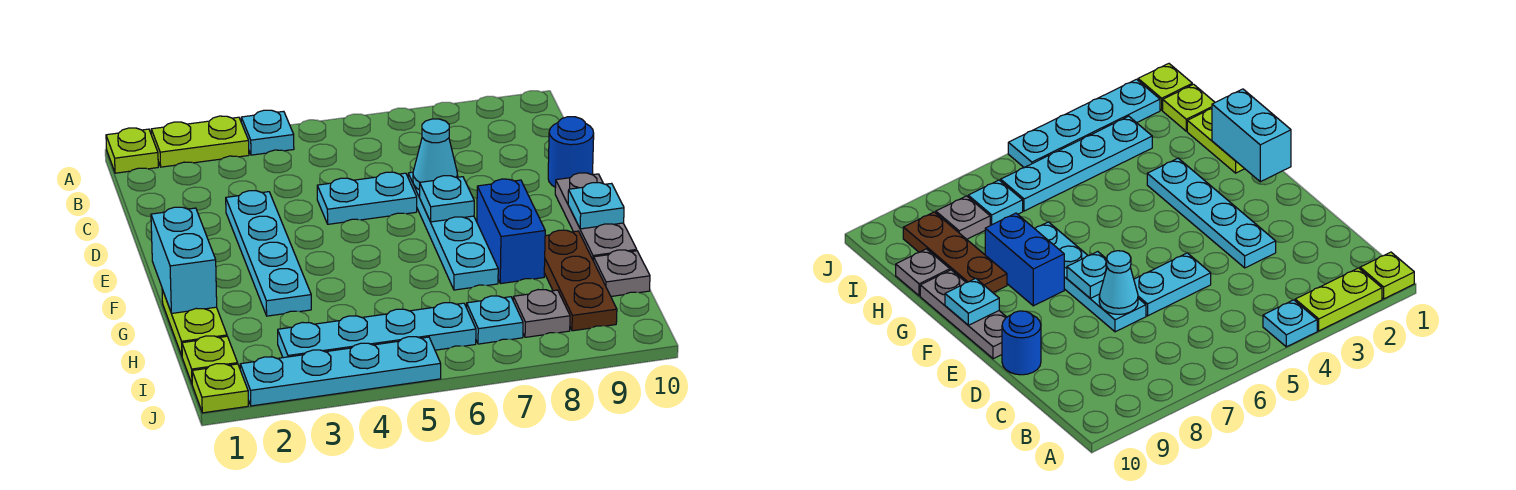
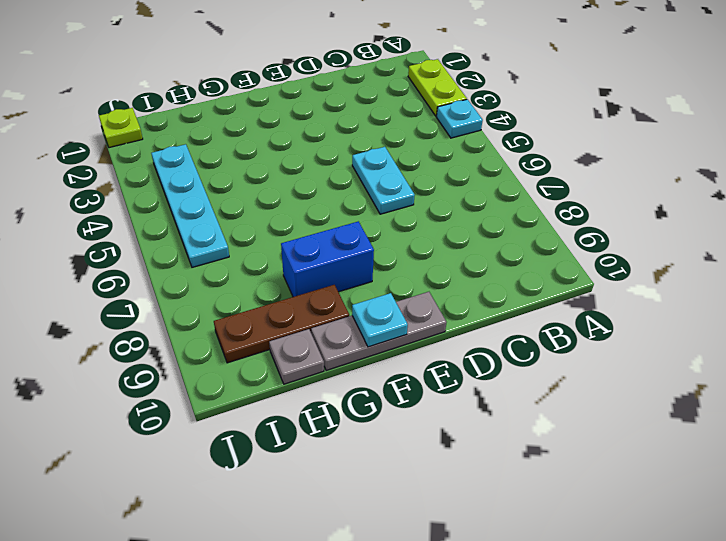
none -> lime plate A1 level 1
none -> cyan plate D3:G3 level 1
none -> cyan plate D7:G7 level 1

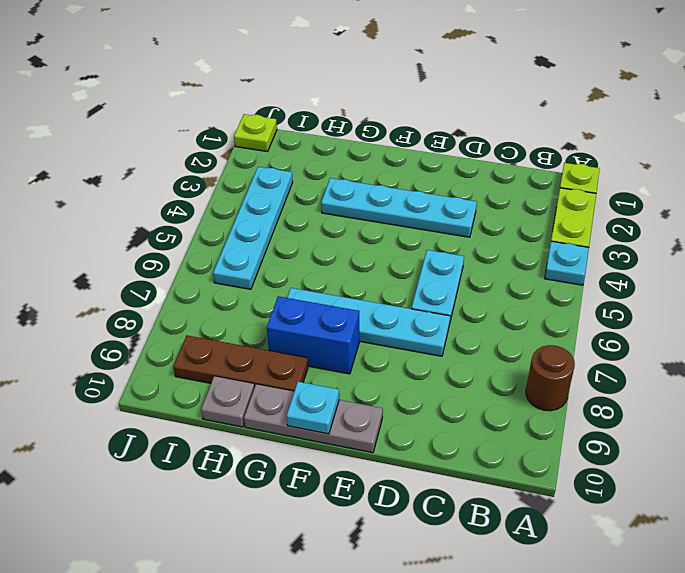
brown round brick A8 level 1 -> none
none -> blue round brick D10 level 1
none -> lime plate G1:H1 level 1
none -> lime plate I1 level 1

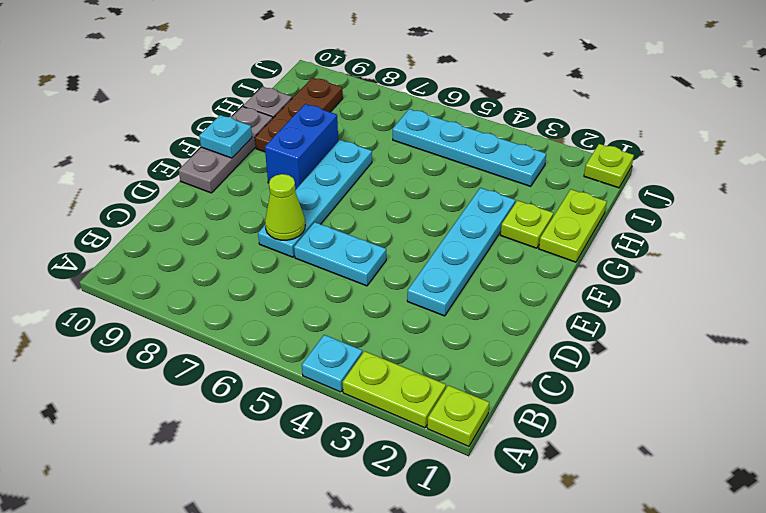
lime cone D7 level 2 -> cyan cone D7 level 2
lime plate G2 level 1 -> lime plate I1 level 1
none -> blue round brick D10 level 1
none -> cyan plate I7 level 1
none -> grey plate I8 level 1

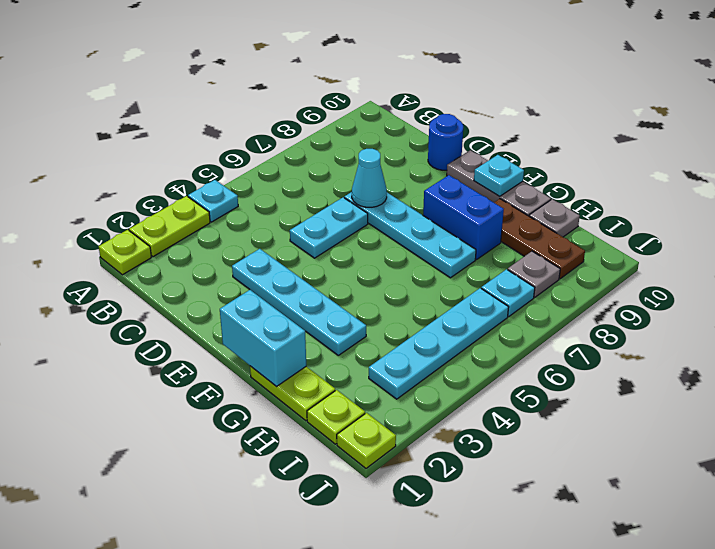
none -> cyan plate J2:J5 level 1
none -> cyan plate E7 level 2

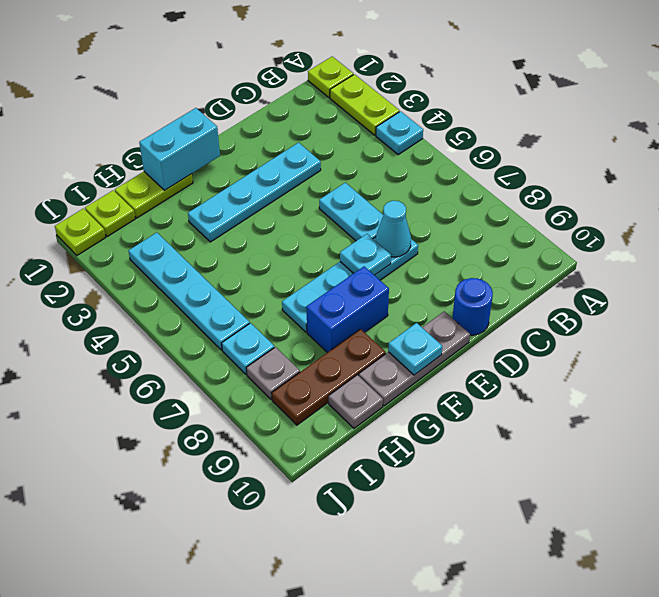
none -> cyan plate J2:J5 level 1

